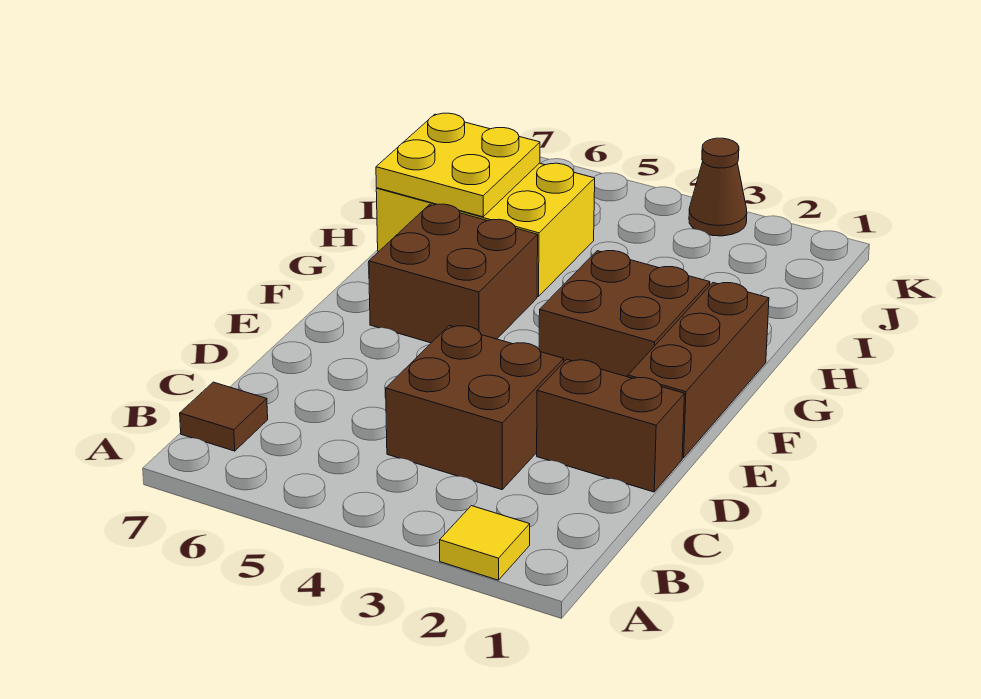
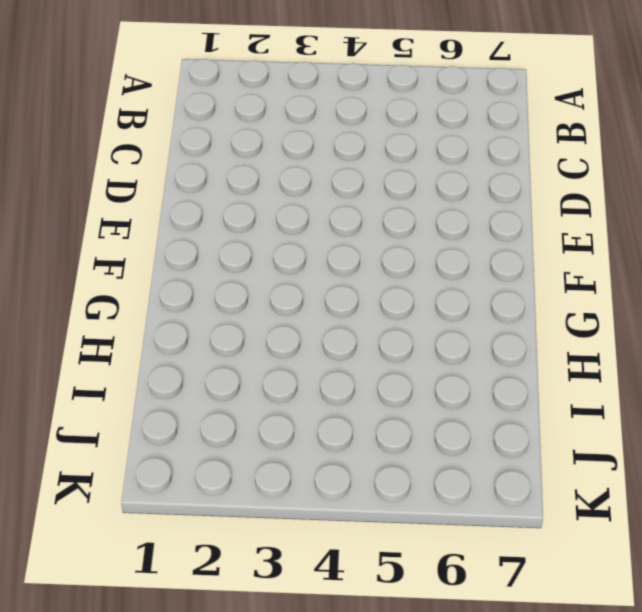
none -> yellow tile A2 level 1
none -> brown tile B7 level 1

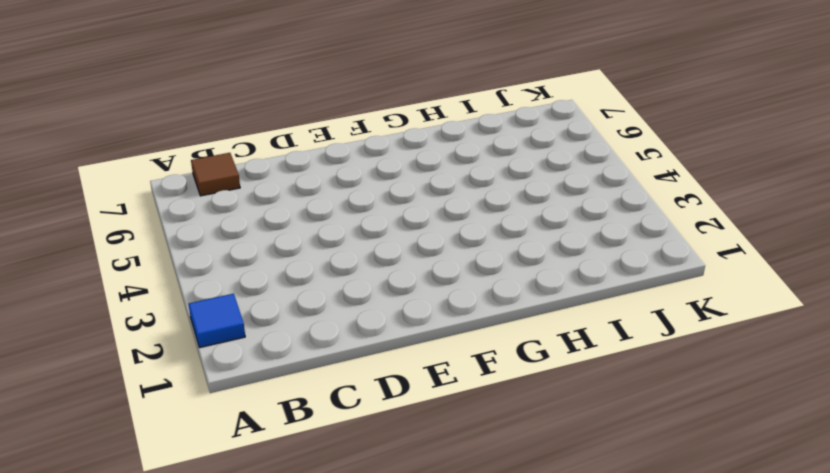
blue tile A2 level 1 -> yellow tile A2 level 1
none -> brown brick C3:D4 level 1
none -> brown brick D1:D2 level 1

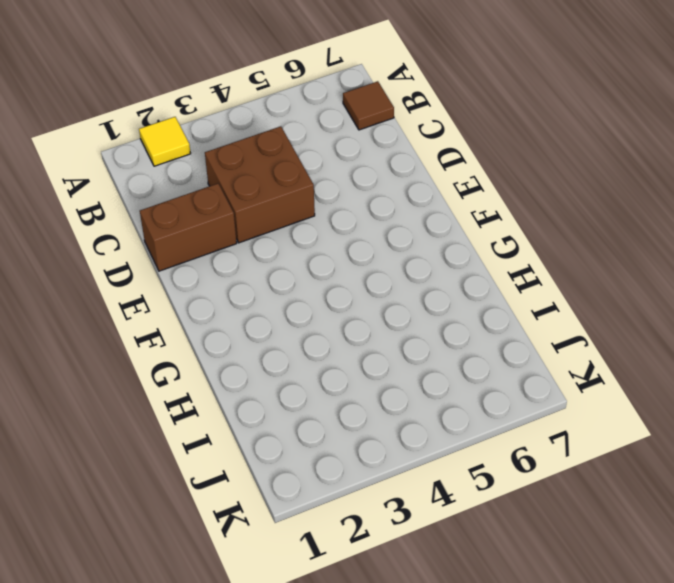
none -> brown brick E1:G1 level 1
none -> brown brick F2:G3 level 1

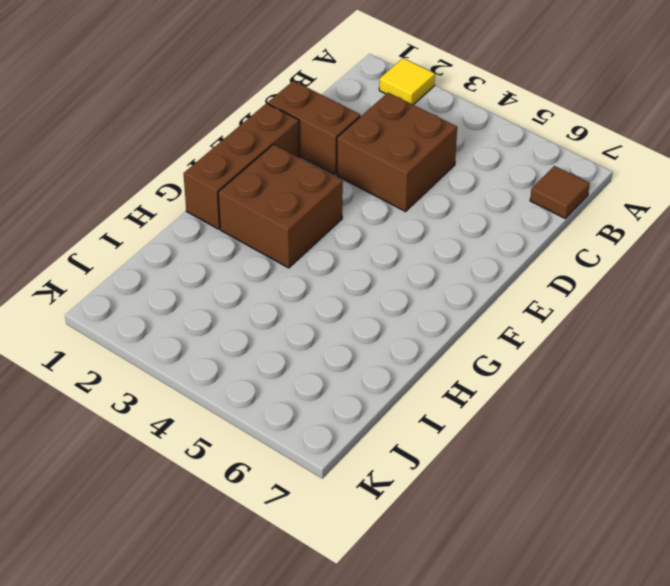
none -> brown brick F5:G6 level 1
none -> yellow brick H5:I7 level 1

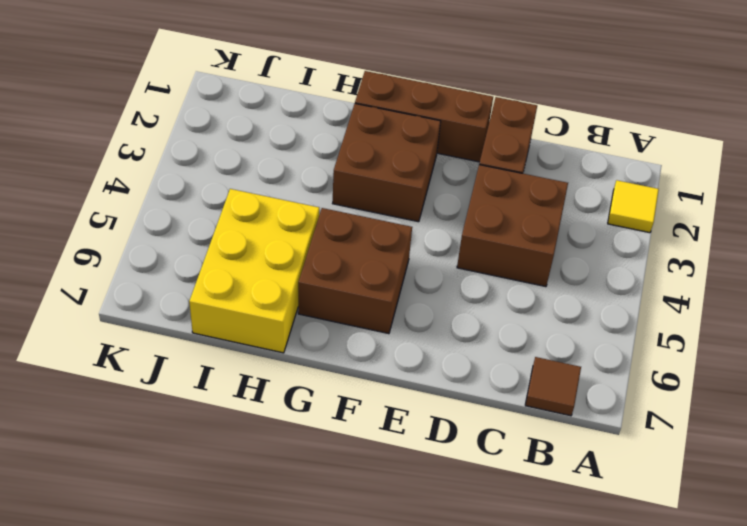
none -> brown cone K3 level 1
none -> yellow plate H6:I7 level 2

